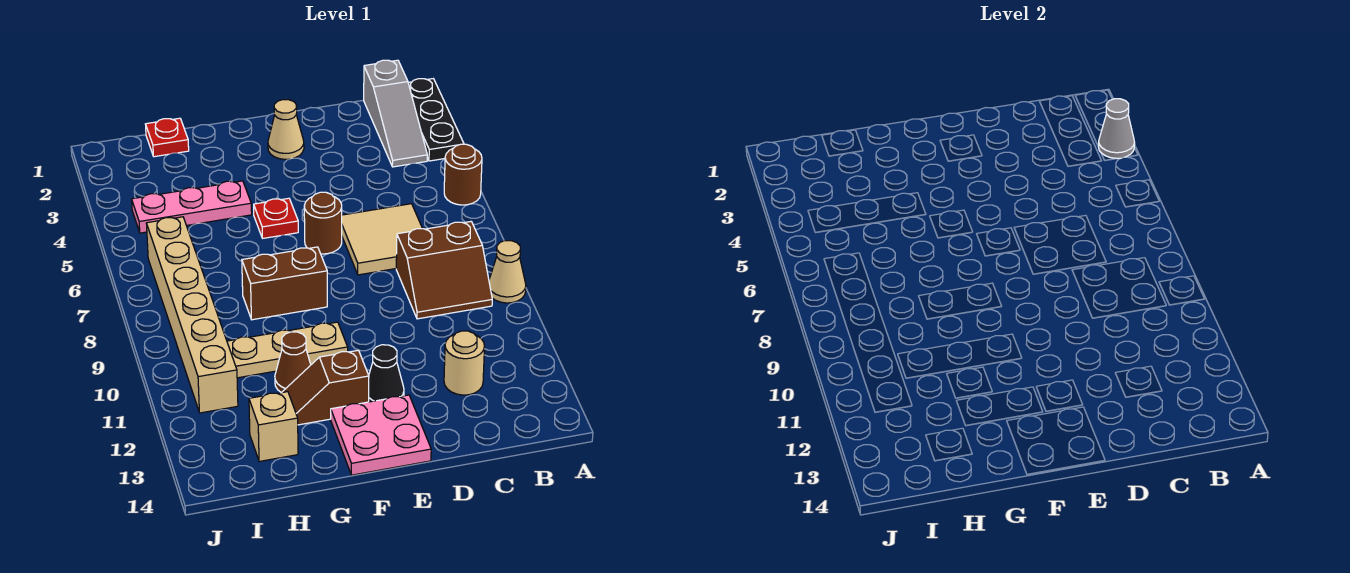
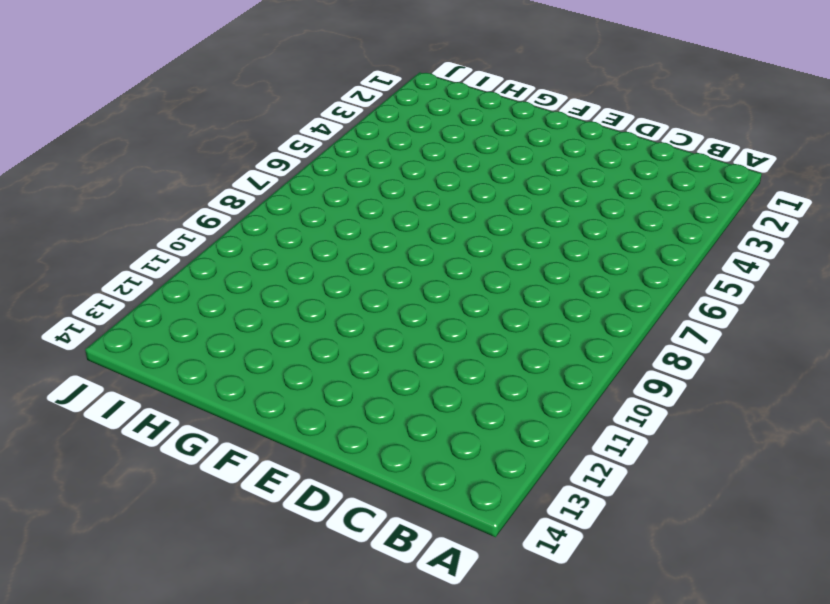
none -> black plate A1:A3 level 1
none -> brown round brick A5 level 1
none -> tan cone A9 level 1

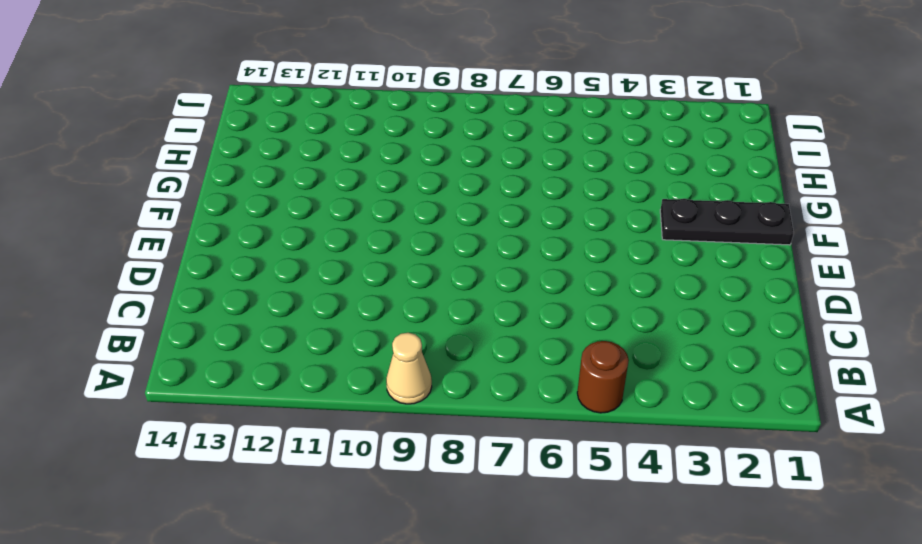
black plate F1:F3 level 1 -> black plate A1:A3 level 1
none -> grey slope B1:B3 level 1 top 1
none -> brown slope B8:C9 level 1 top 8
none -> tan tile C6:D7 level 1

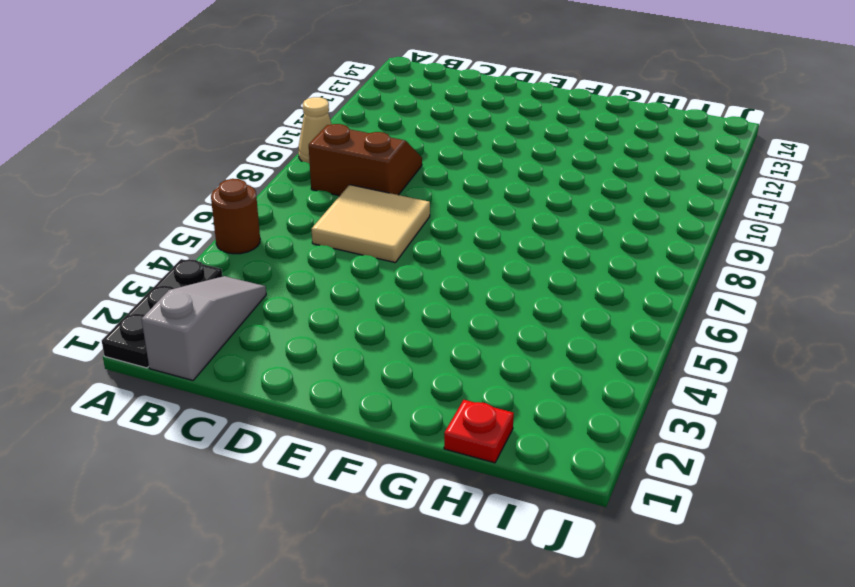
none -> tan round brick C12 level 1
none -> tan cone E2 level 1
none -> brown round brick E6 level 1

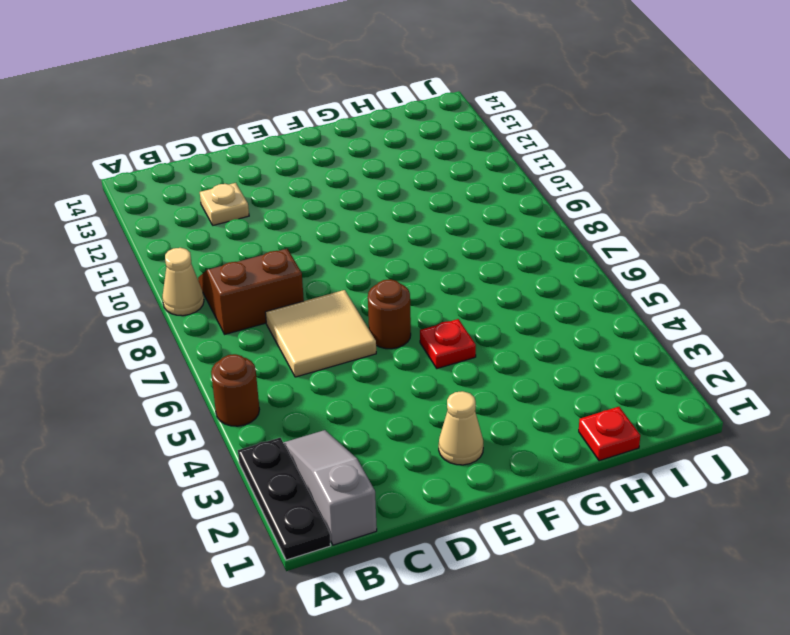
tan plate C12 level 1 -> tan round brick C12 level 1
none -> black cone E12 level 1
none -> pink plate E13:F14 level 1
none -> brown brick F8:G8 level 1

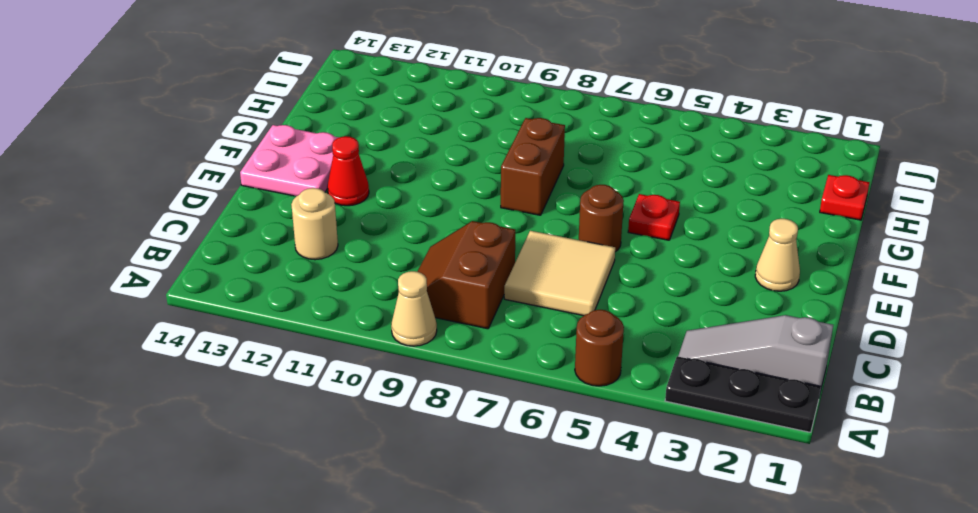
red cone E12 level 1 -> black cone E12 level 1
none -> tan plate F10:H10 level 1
none -> brown slope F12:G12 level 1 top F
none -> pink plate G4:I4 level 1

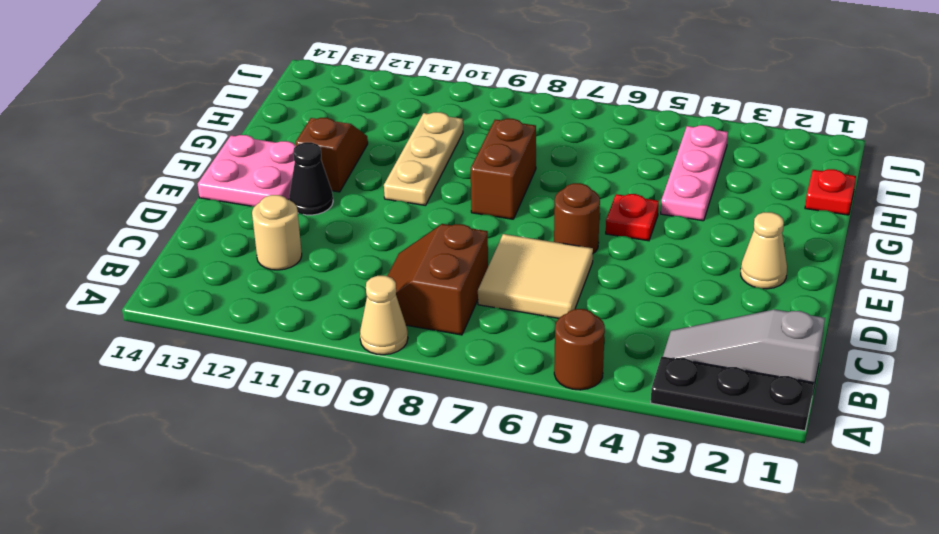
none -> brown cone G11 level 1
none -> tan brick H13 level 1
none -> tan brick I6:I11 level 1

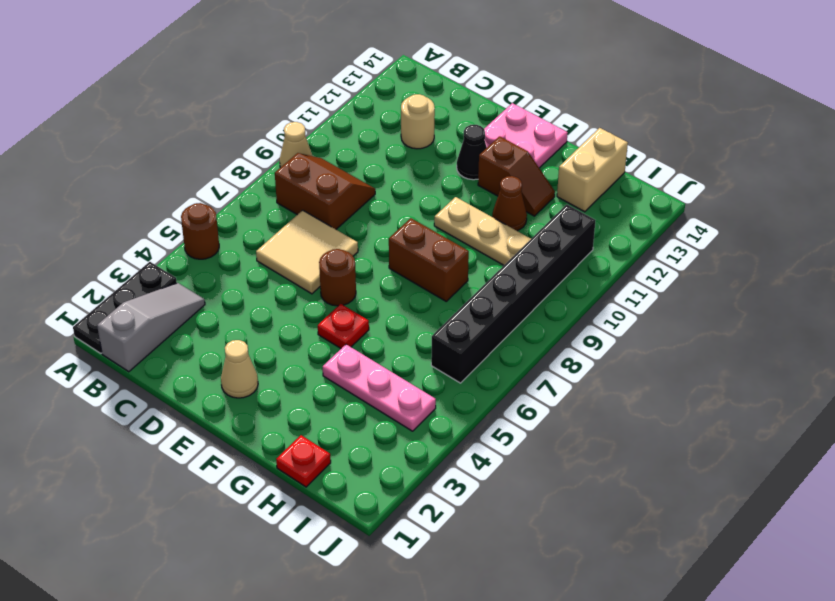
tan brick H13:H14 level 1 -> tan brick H13 level 1
black brick I6:I11 level 1 -> tan brick I6:I11 level 1
none -> grey cone A3 level 2

